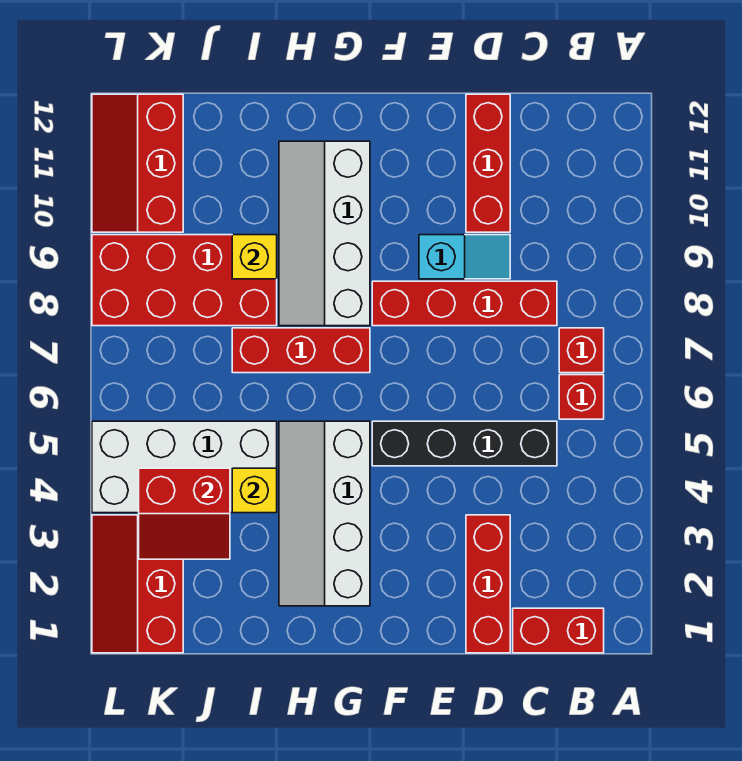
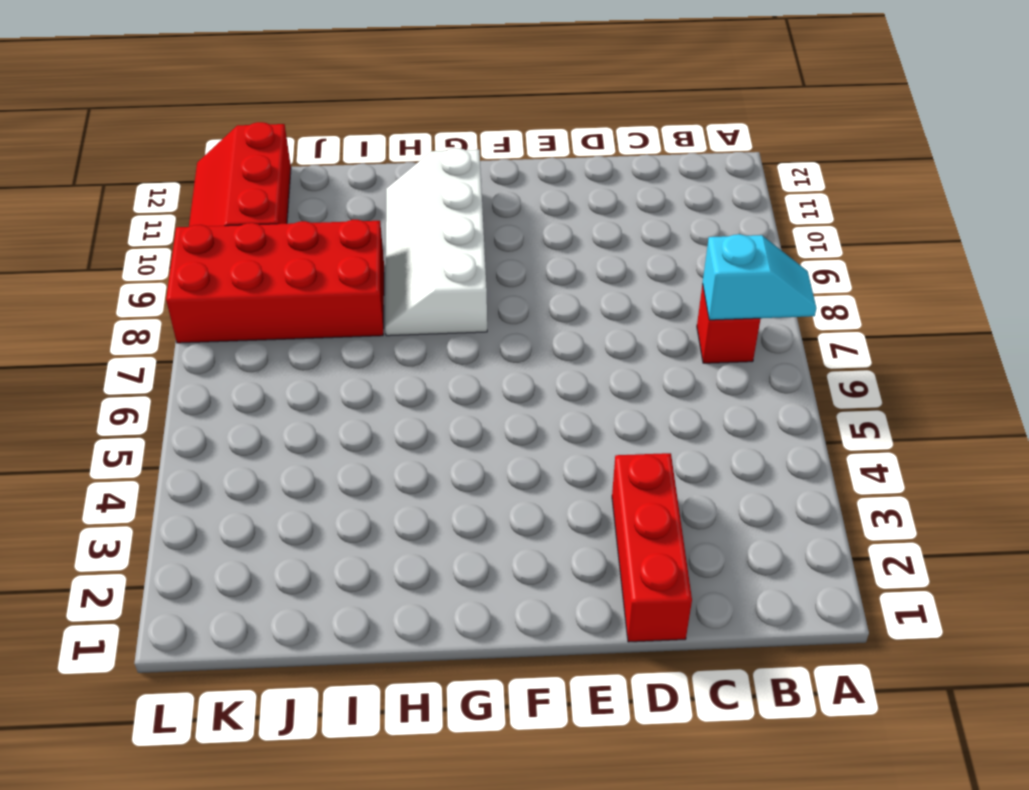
cyan slope A7:B7 level 2 top B -> cyan slope D9:E9 level 1 top E
none -> red brick B1:C1 level 1
none -> red brick B6 level 1
none -> black brick C5:F5 level 1

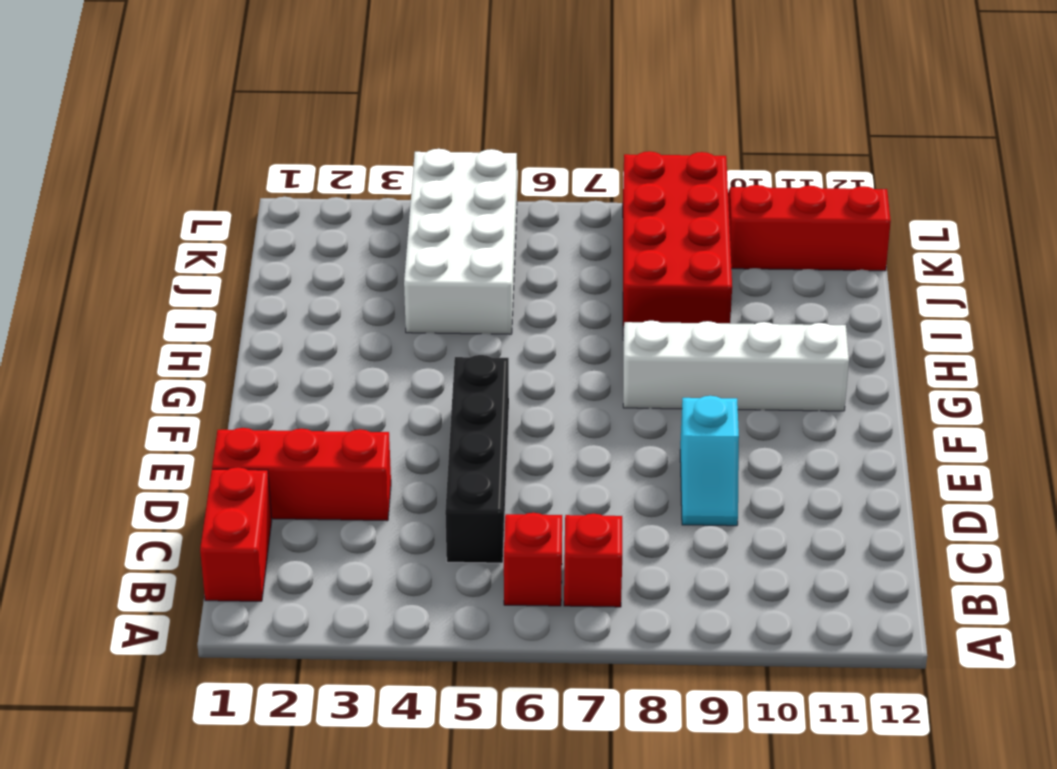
none -> red brick C8:F8 level 1
none -> red brick D10:D12 level 1
none -> white slope G2:H5 level 1 top G

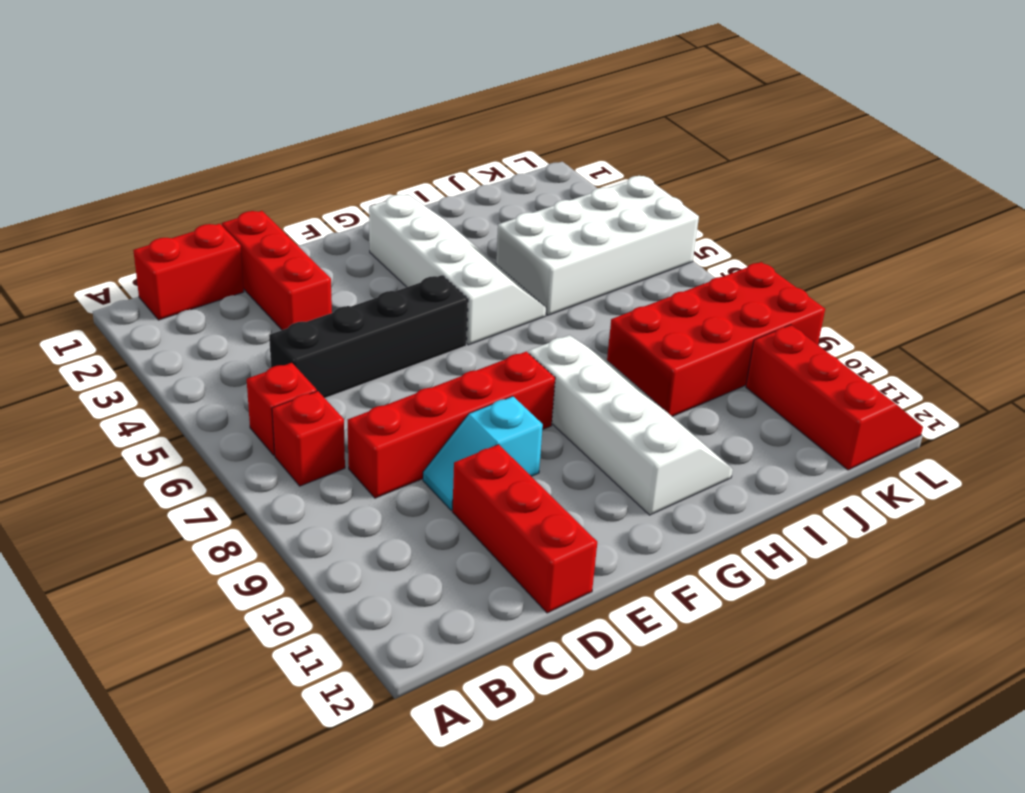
none -> red brick G7:I7 level 1
none -> red slope K1:L3 level 1 top K
none -> yellow brick I4 level 2

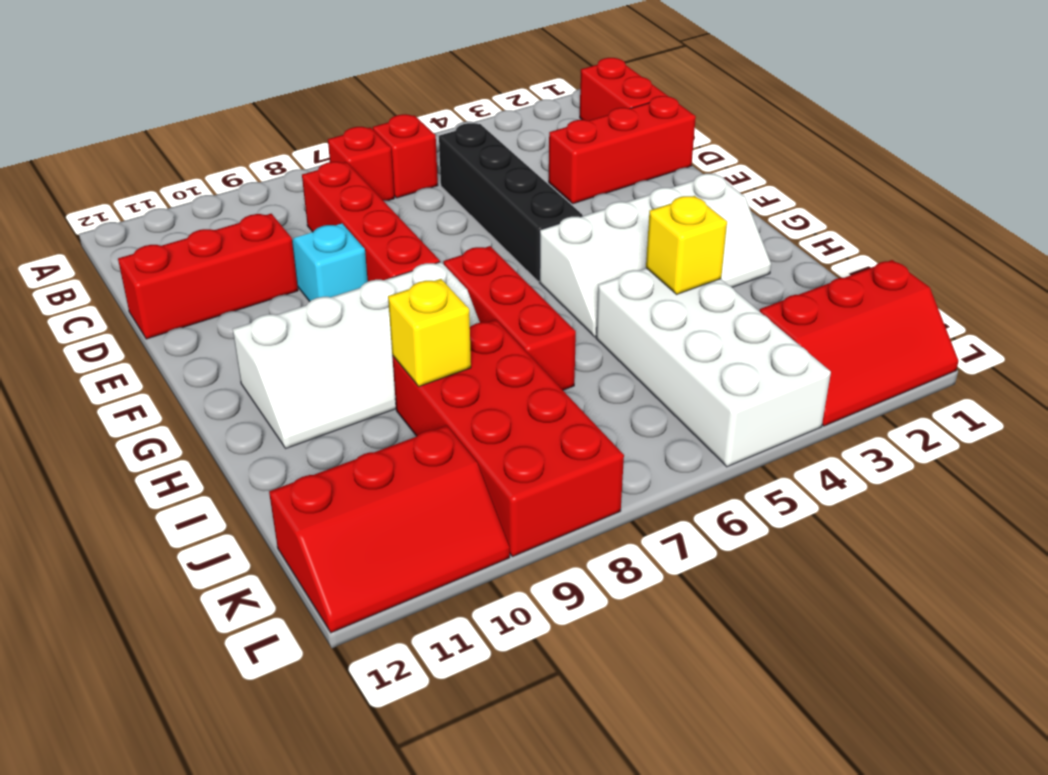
none -> red slope J3:K4 level 2 top 4

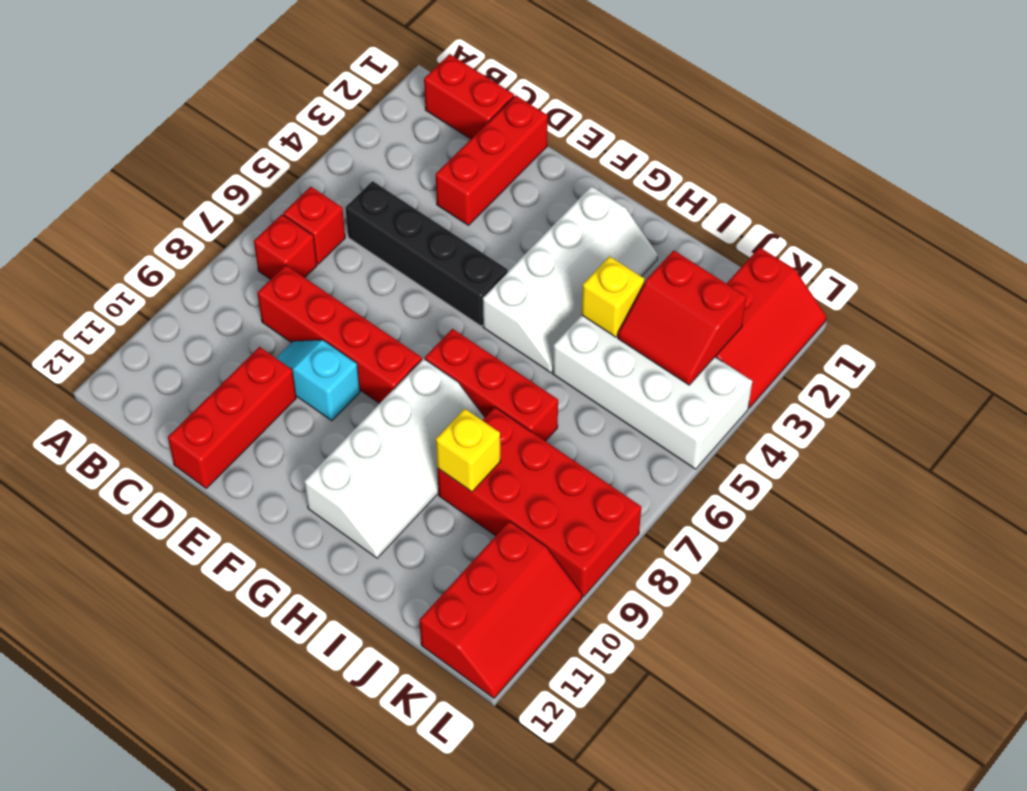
red slope J3:K4 level 2 top 3 -> red slope J3:K4 level 2 top 4

